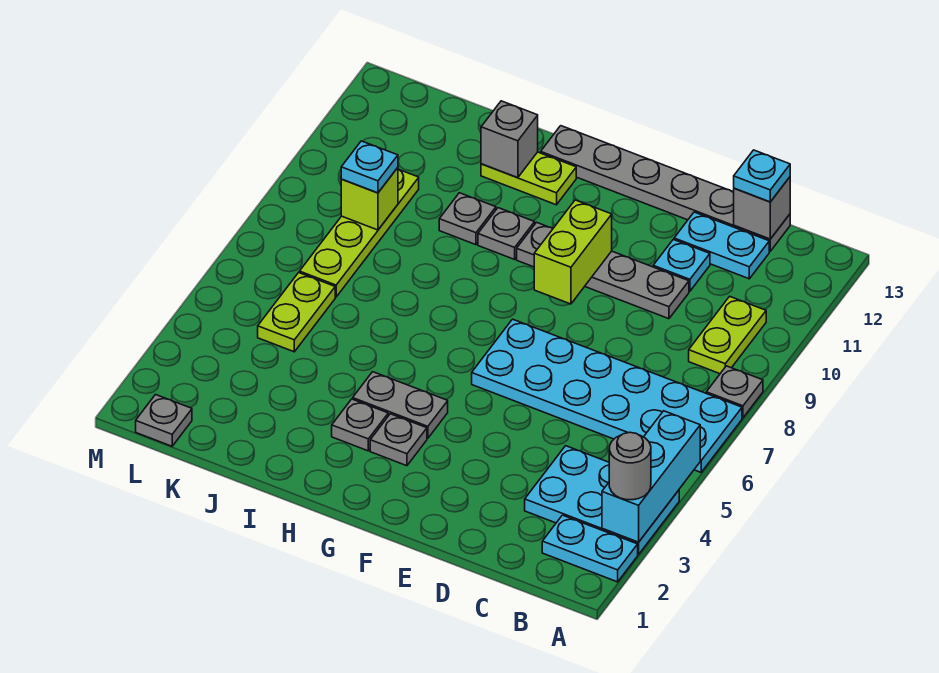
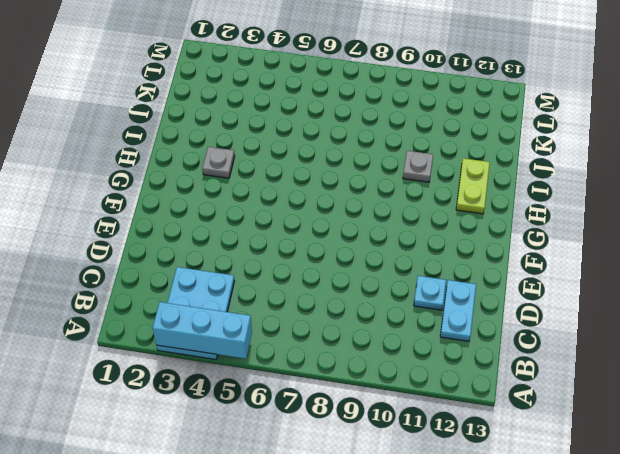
none -> cyan plate A2:B2 level 1
none -> cyan plate A6:F7 level 1
none -> grey plate A8 level 1

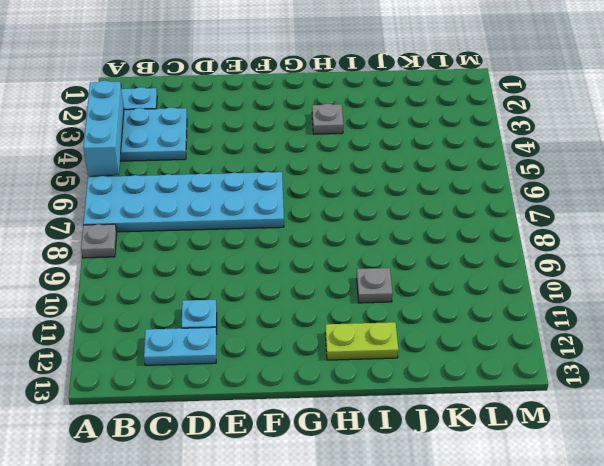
none -> lime plate B9:B10 level 1
none -> grey plate C13:H13 level 1
none -> grey plate D10:G10 level 1

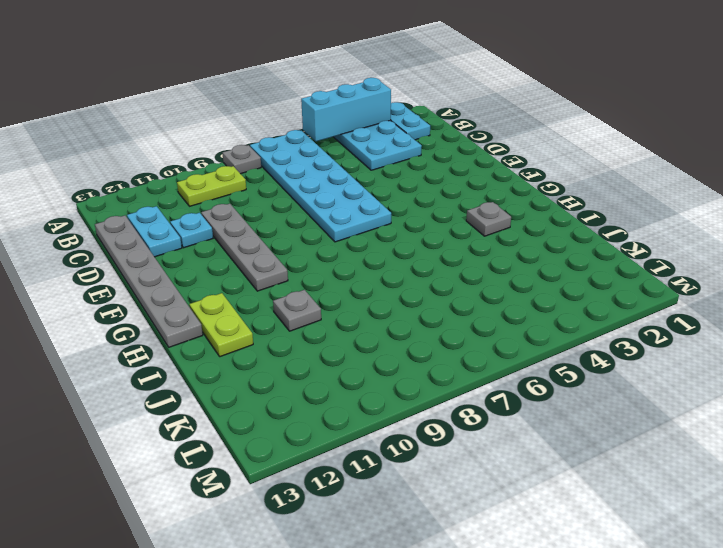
none -> grey plate G3 level 1
none -> grey plate G4:H4 level 1
none -> grey plate H10 level 1

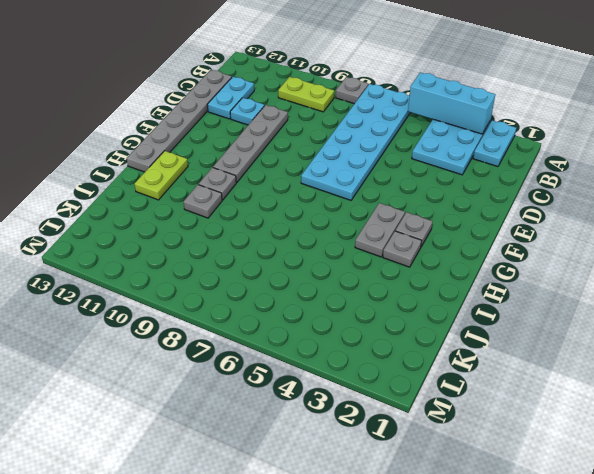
none -> lime plate K5:K6 level 1
none -> lime plate K7:K10 level 1
none -> grey plate L1 level 1

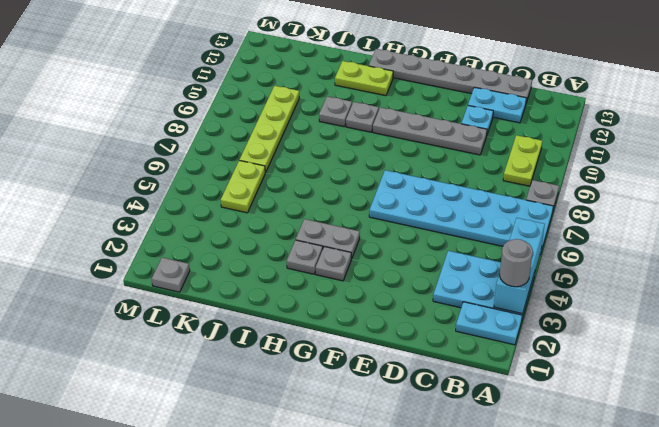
none -> grey brick C13 level 2
none -> lime brick F9:F10 level 2
none -> grey brick I12 level 2

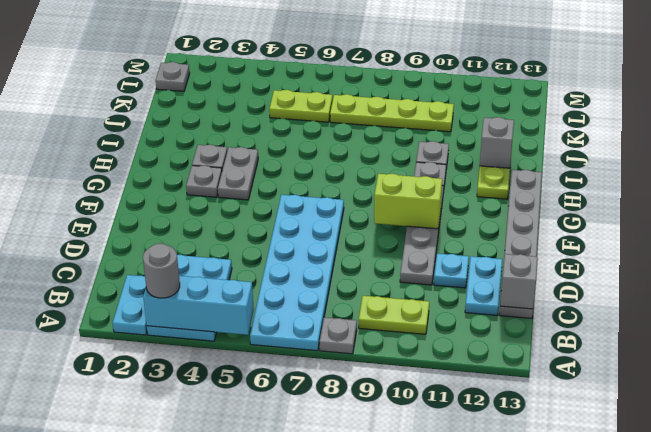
none -> lime brick K9 level 2
none -> cyan plate C13 level 3
none -> cyan plate K9 level 3

